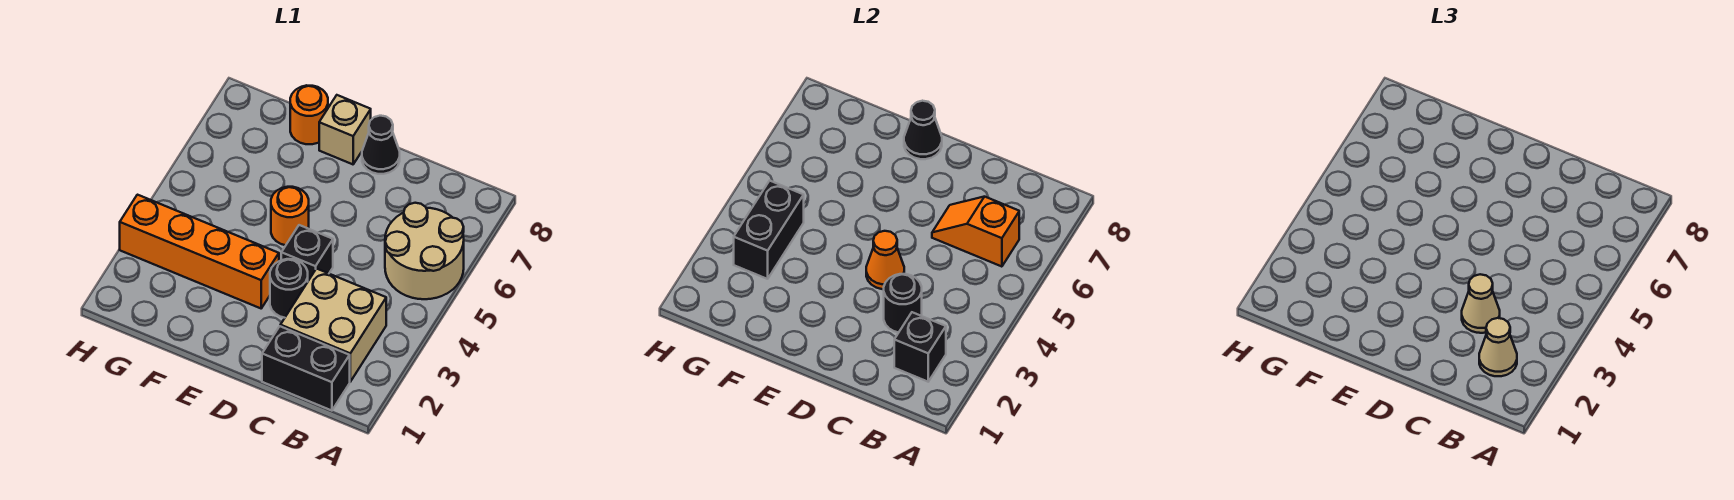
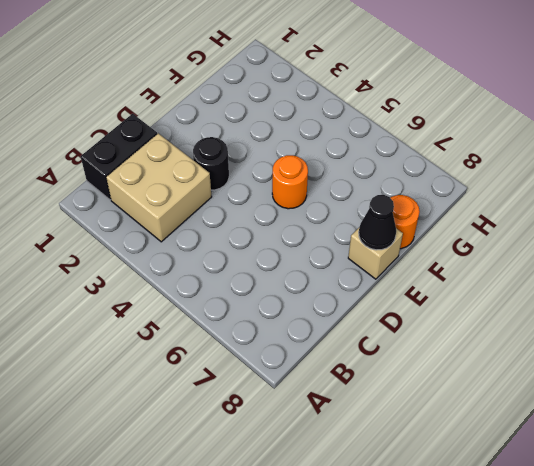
none -> tan round brick A5:B6 level 1
none -> black brick D4 level 1
none -> black cone D8 level 1

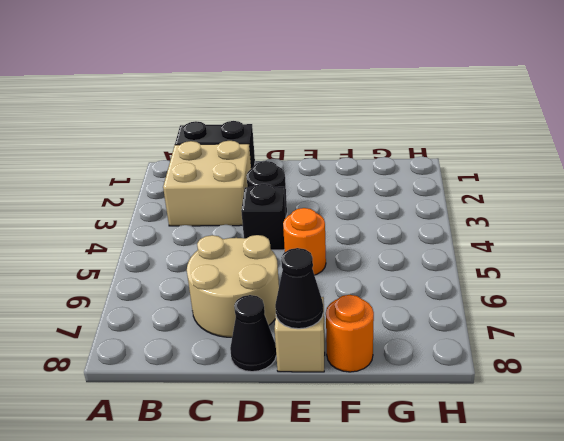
tan round brick C6:D7 level 1 -> tan round brick A5:B6 level 1
none -> orange brick E3:H3 level 1
none -> black brick B2 level 2
none -> orange slope B6:C6 level 2 top B

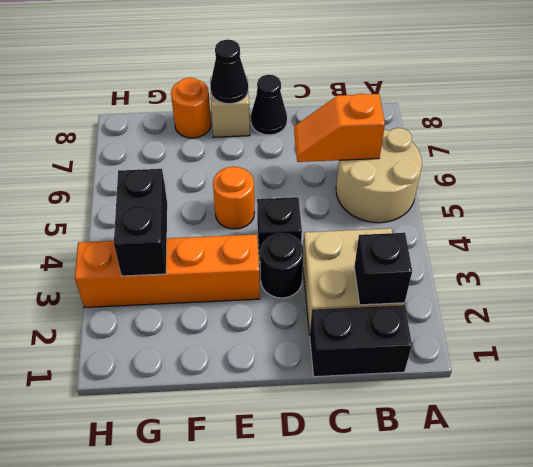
none -> black round brick C3 level 2
none -> orange cone D4 level 2
none -> tan cone B2 level 3

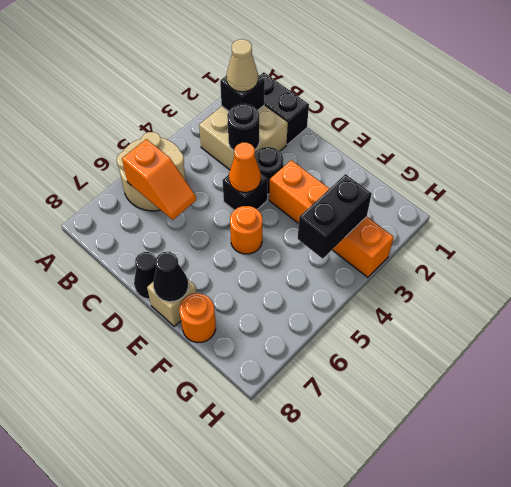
none -> tan cone C3 level 3

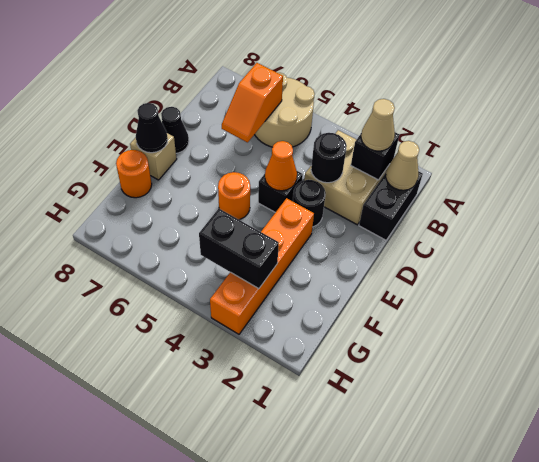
tan cone B1 level 2 -> tan cone C3 level 3

